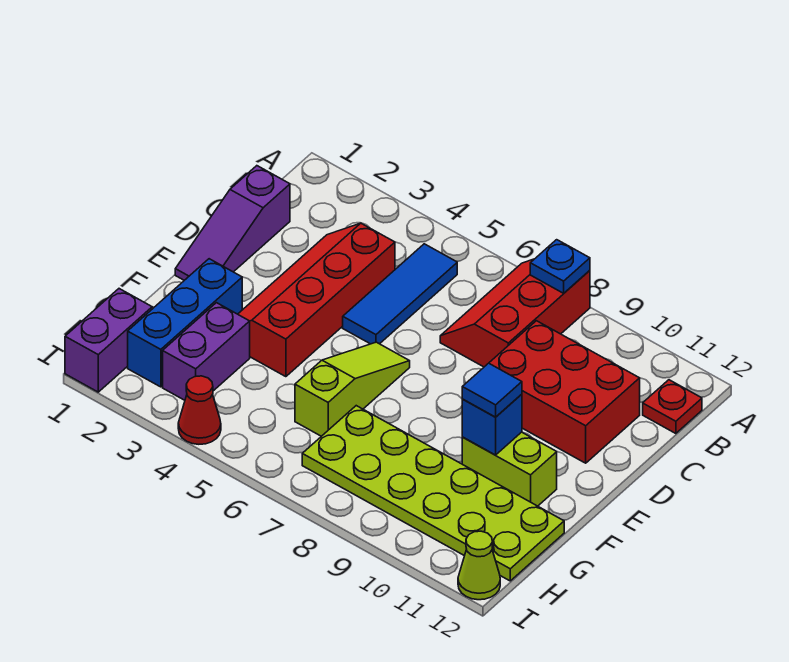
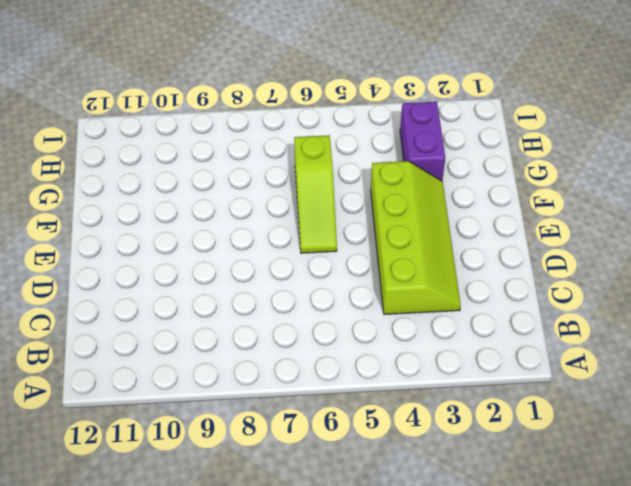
lime slope C3:F4 level 1 top 4 -> red slope C3:F4 level 1 top 4
none -> red slope A7:C8 level 1 top 8
none -> blue tile B5:D5 level 1
none -> red plate B12 level 1

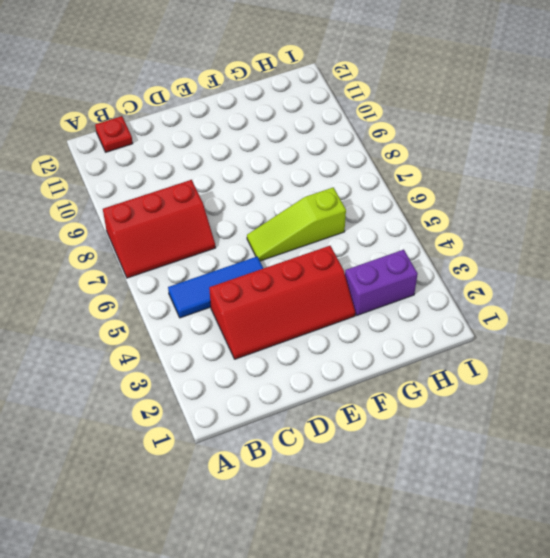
none -> purple slope C1:E1 level 1 top C
none -> red brick C9:D11 level 1
none -> blue brick F2:H2 level 1

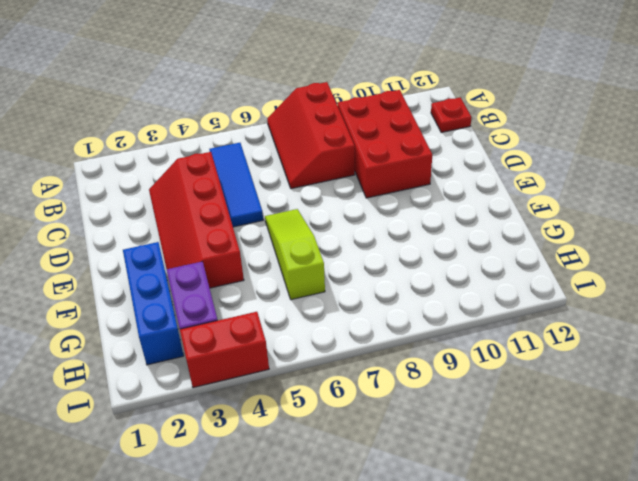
red brick B9:D10 level 1 -> red brick C9:D11 level 1
red brick I3:I4 level 1 -> red cone I4 level 1
none -> purple slope C1:E1 level 1 top C
none -> lime brick F10:F11 level 1
none -> lime plate G7:H12 level 1

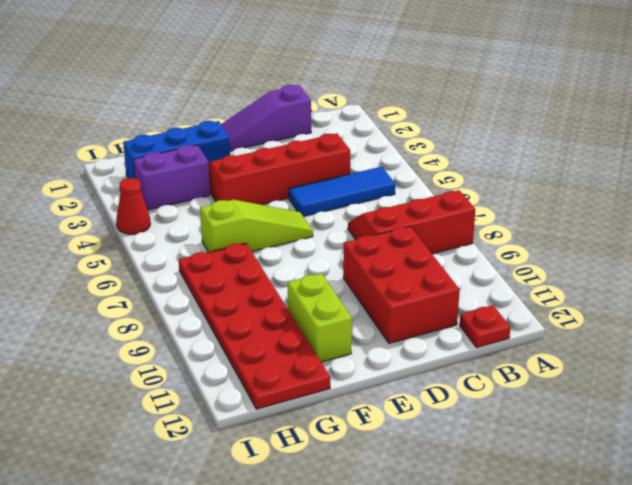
red plate G7:H12 level 1 -> lime plate G7:H12 level 1
none -> purple brick H1:I1 level 1
none -> lime cone I12 level 1
none -> blue plate A8 level 2

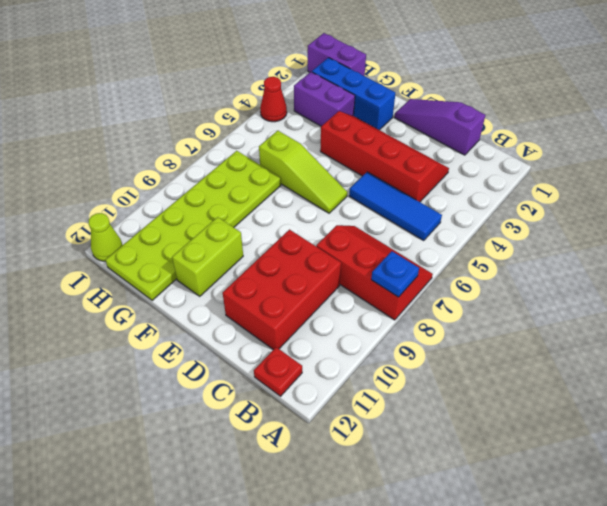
none -> blue brick F10 level 2
none -> blue tile F10 level 3

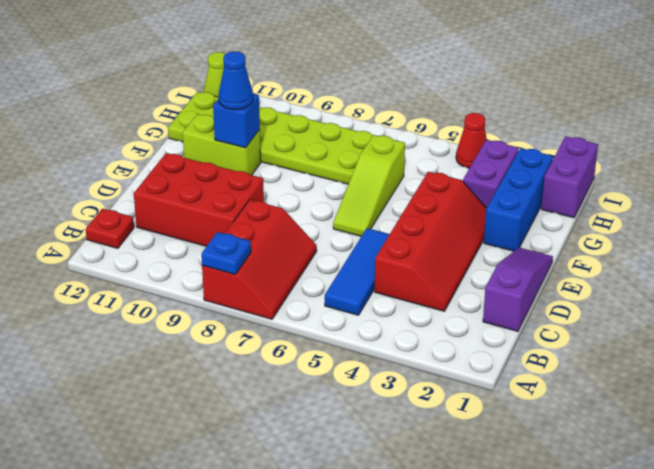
blue cone F10 level 3 -> blue tile F10 level 3

